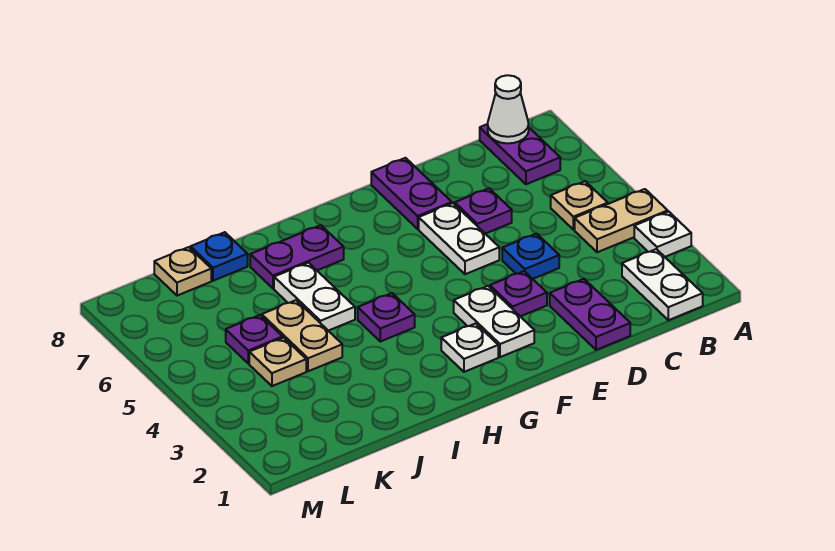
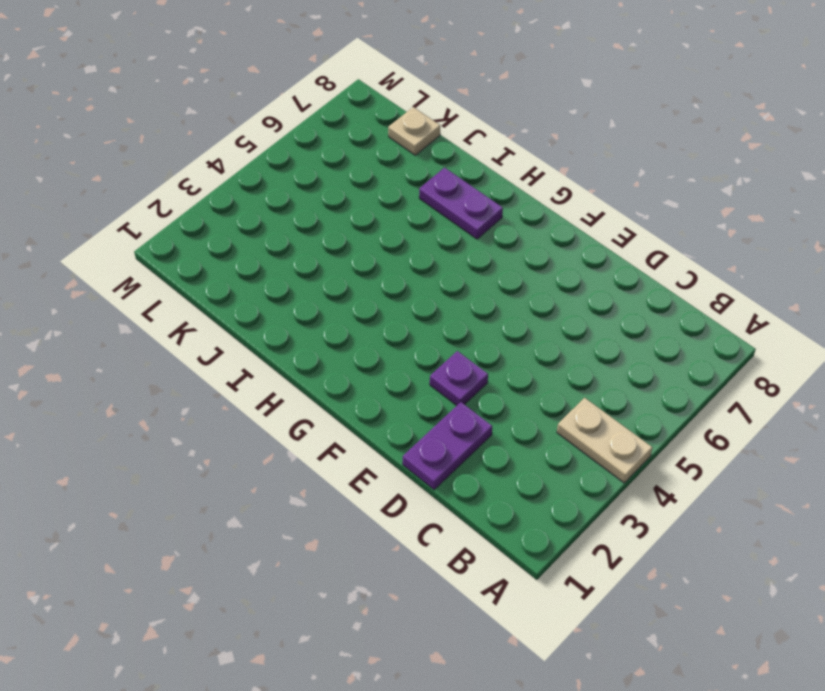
none -> white plate A3 level 1
none -> white plate B1:B2 level 1
none -> tan plate B5 level 1

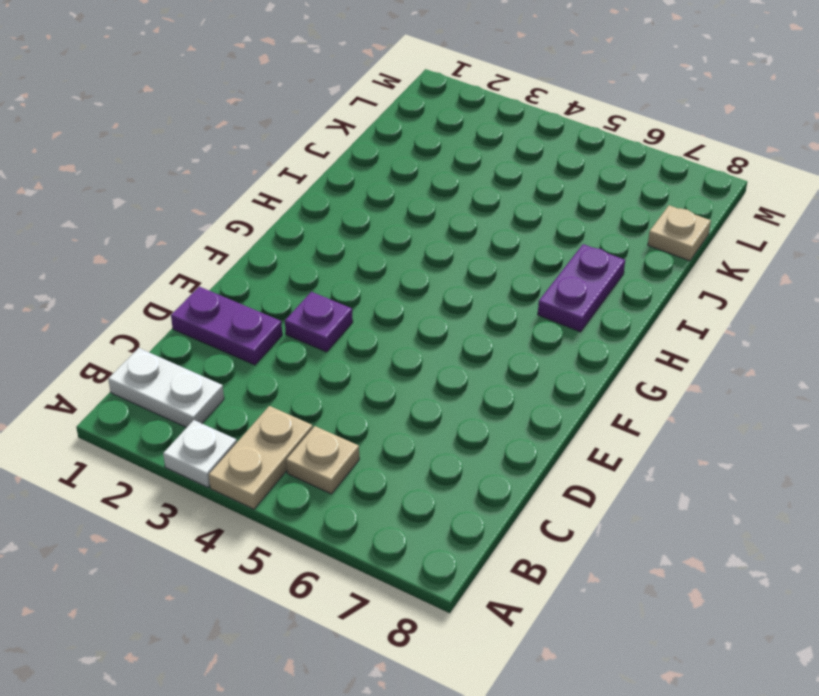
none -> purple plate B7:B8 level 1
none -> blue plate D4 level 1
none -> purple plate D6 level 1

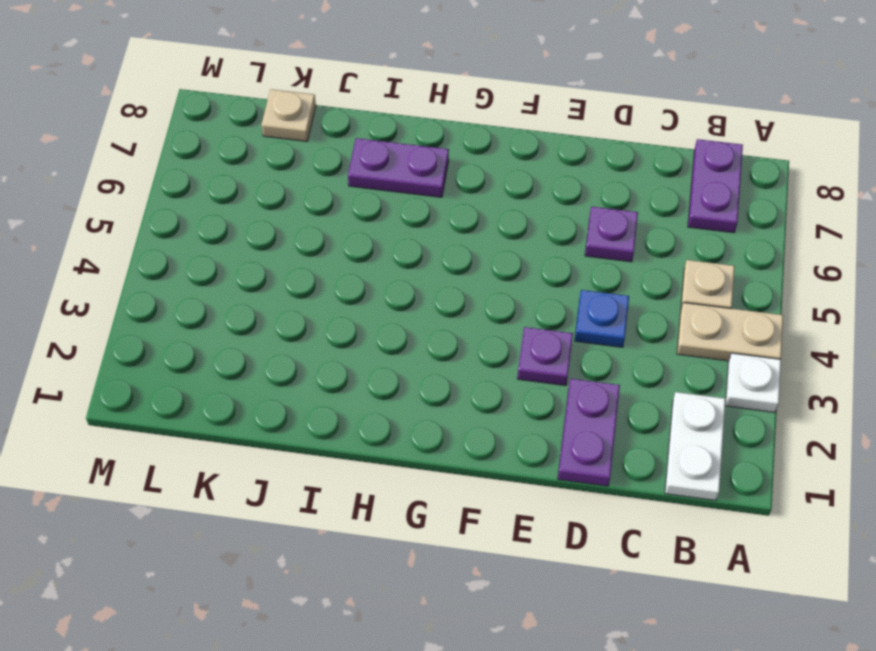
none -> white plate E5:E6 level 1
none -> purple plate E7:E8 level 1
none -> white plate F2:F3 level 1

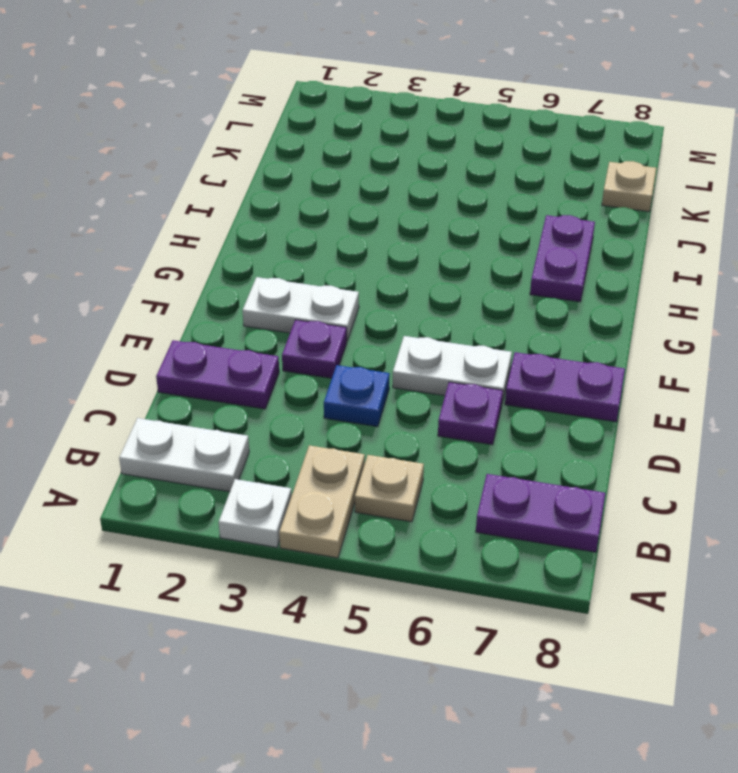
none -> white plate G2 level 1
none -> purple plate H4 level 1
none -> white plate I5:I6 level 1

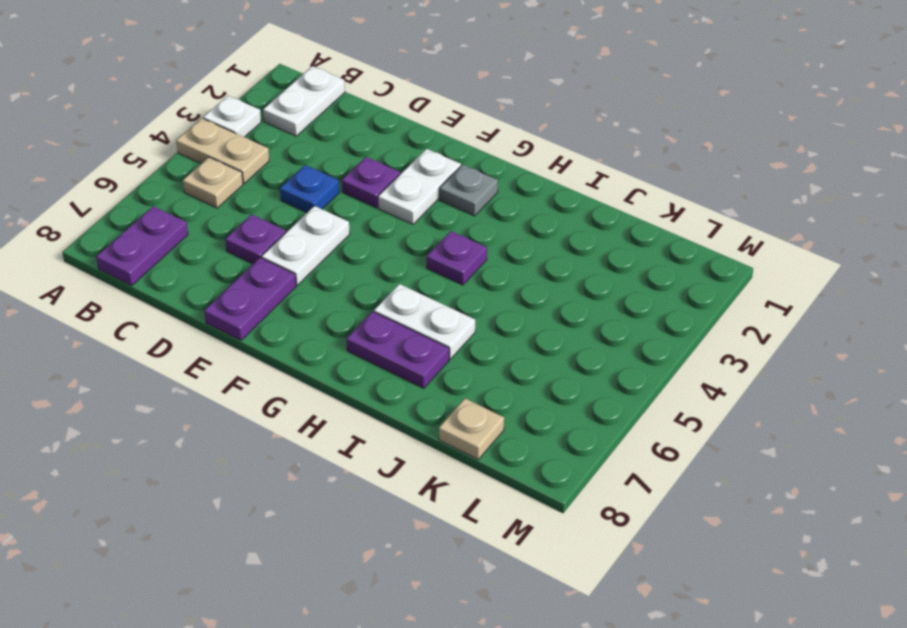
grey plate G2 level 1 -> white plate G2 level 1
white plate H6:I6 level 1 -> white plate I5:I6 level 1
none -> purple plate D1:D2 level 1
none -> tan plate J4:J5 level 1
none -> blue plate J8 level 1

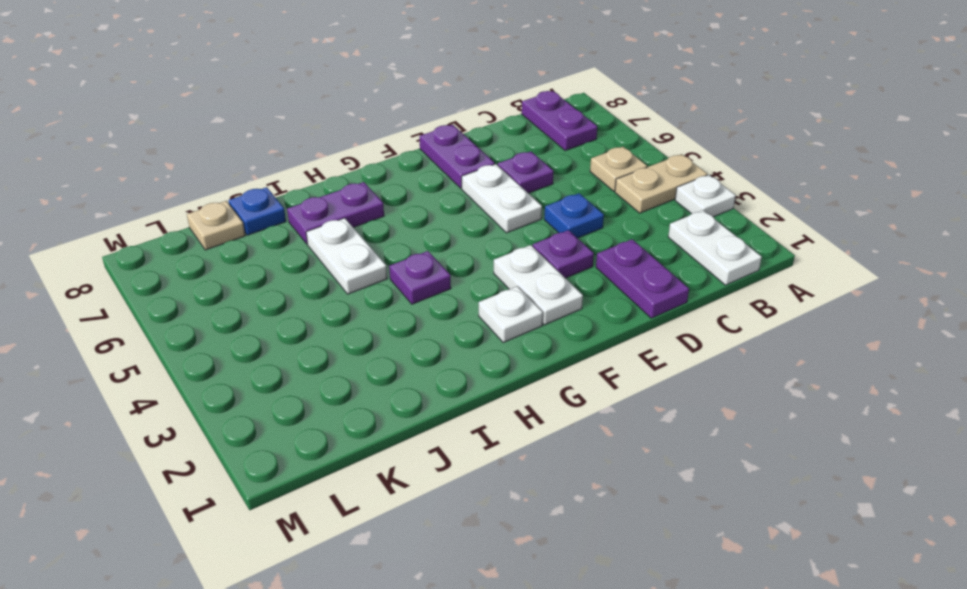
none -> tan plate J4:J5 level 1
none -> tan plate K4 level 1
none -> purple plate K5 level 1

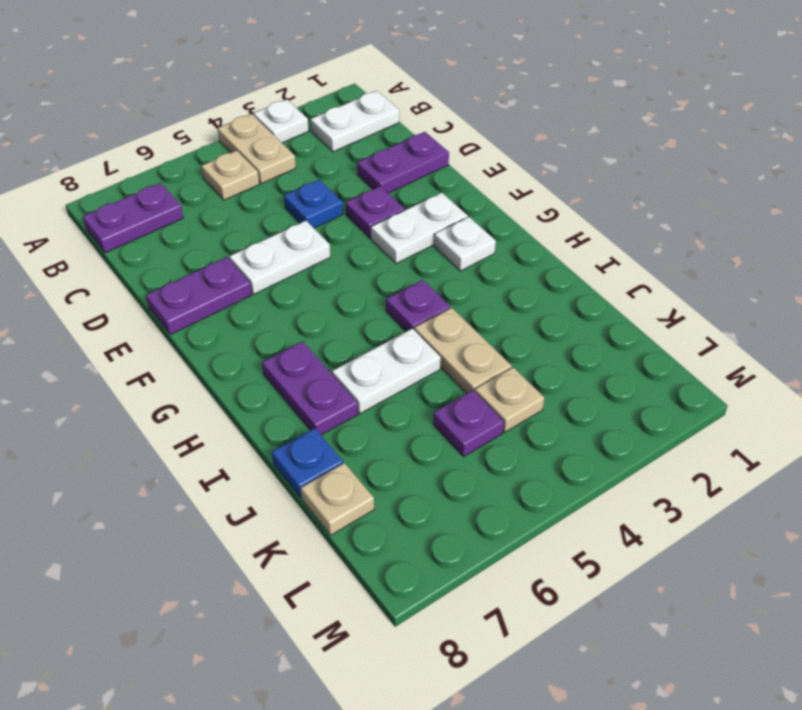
tan plate I4:J4 level 1 -> tan plate J4:J5 level 1
none -> purple plate D6 level 1
none -> white cone B8 level 2

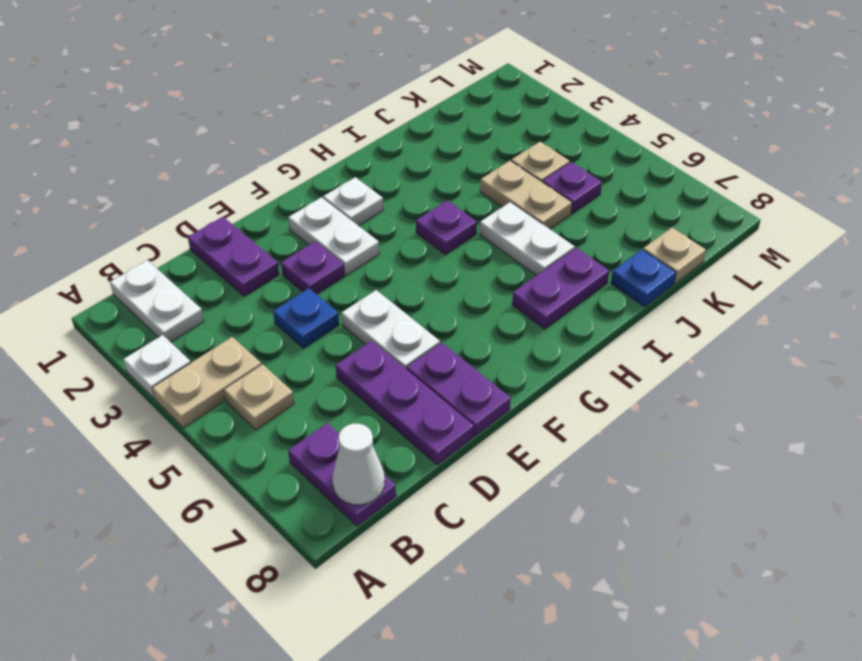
purple plate D6:D8 level 1 -> purple plate D6 level 1

